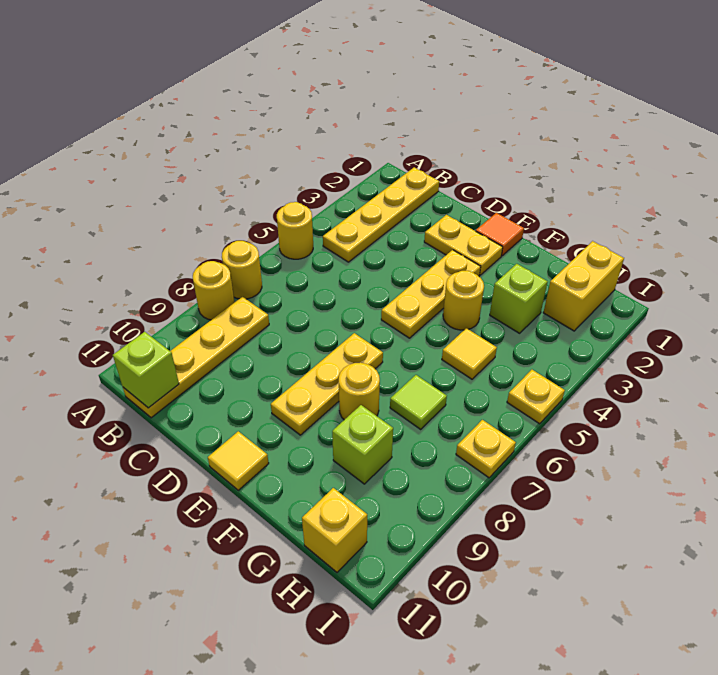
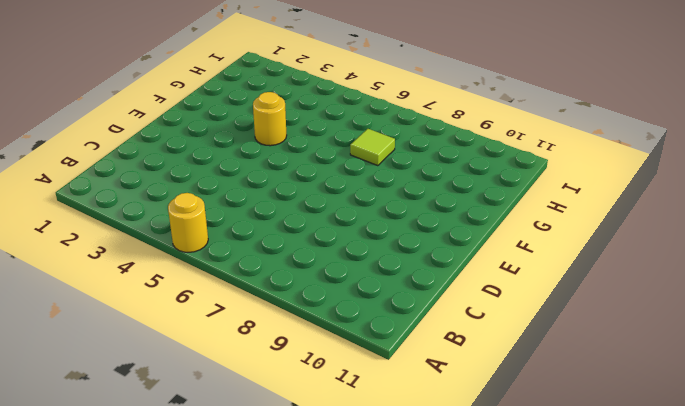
none -> yellow round brick A7 level 1
none -> yellow round brick A8 level 1
none -> yellow plate B1:B4 level 1

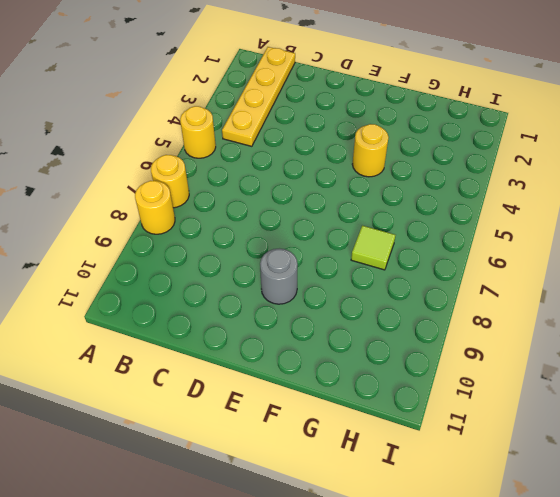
grey round brick E9 level 1 -> yellow plate E7:E9 level 1
none -> yellow plate B8:B11 level 1
none -> yellow plate D2:E2 level 1
none -> orange tile E1 level 1

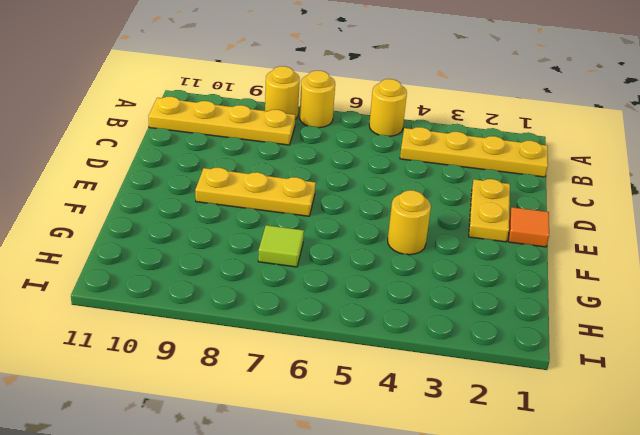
none -> yellow plate E3:E5 level 1
none -> yellow tile E11 level 1
none -> yellow round brick F8 level 1

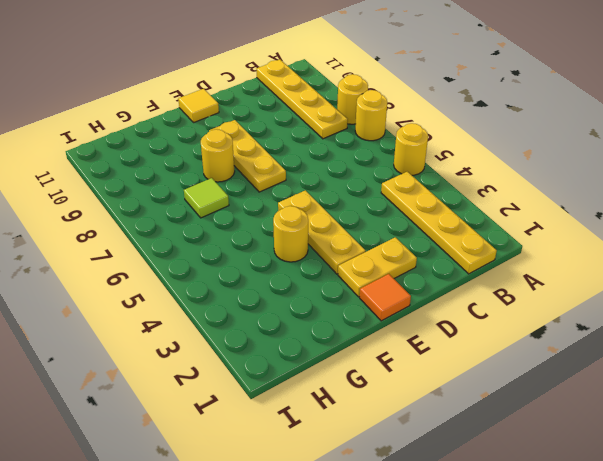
none -> lime brick G3 level 1
none -> yellow tile G5 level 1
none -> lime brick G9 level 1

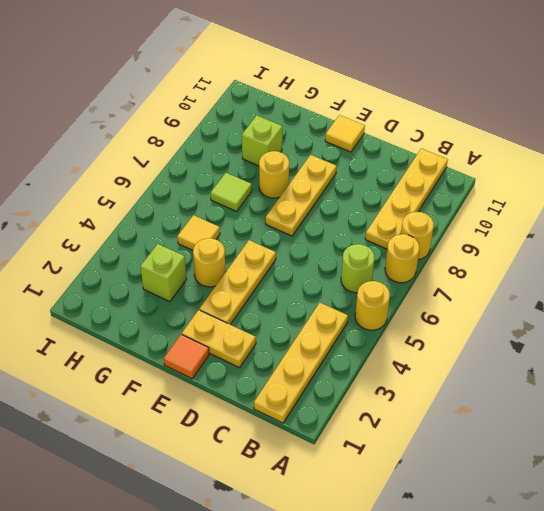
lime round brick B6 level 1 -> none
none -> yellow brick H1:H2 level 1
none -> yellow brick H11 level 1
none -> yellow plate I5 level 1

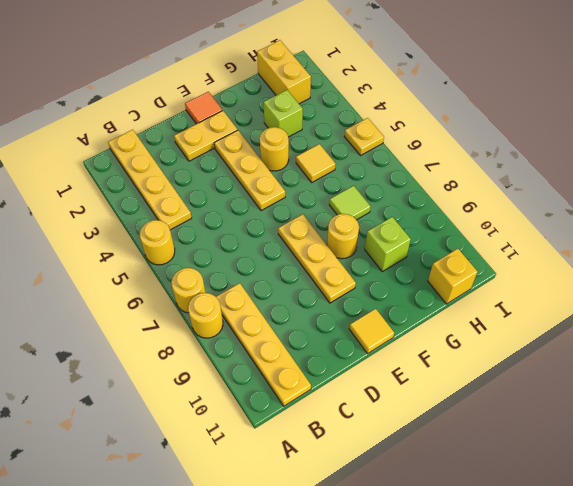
none -> yellow plate I7 level 1
none -> lime brick B11 level 2

